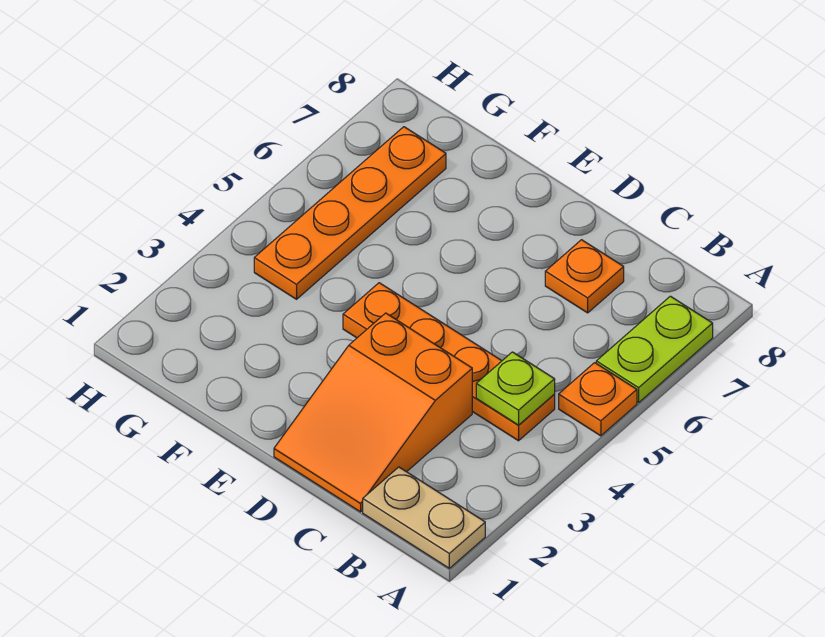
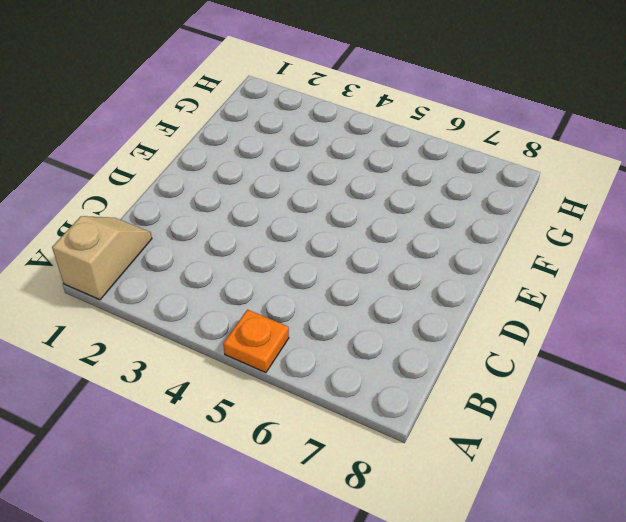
tan slope A1:B1 level 1 top A -> tan plate A1:B1 level 1
none -> lime plate A6:A7 level 1
none -> orange plate B4:E4 level 1

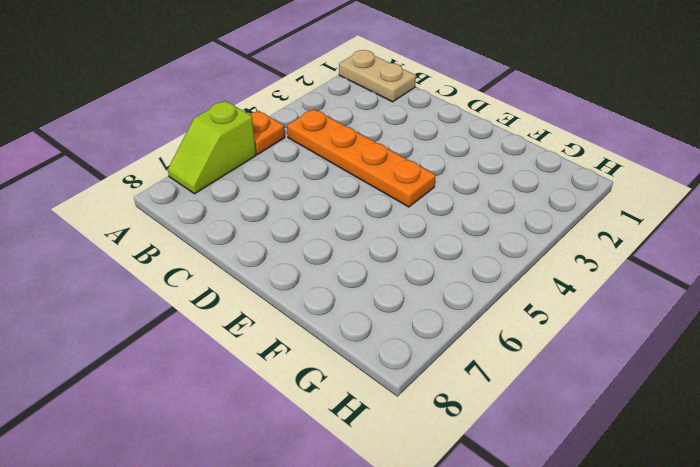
lime slope A6:A7 level 1 top 6 -> lime plate A6:A7 level 1
none -> orange slope C1:D3 level 1 top 3
none -> orange plate C7 level 1

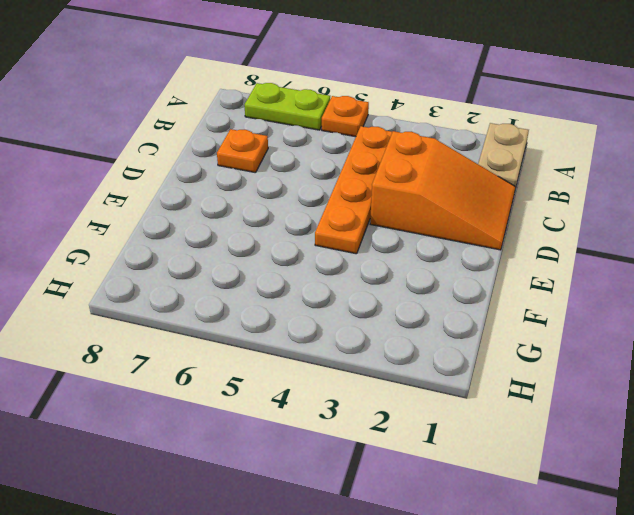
none -> orange plate G4:G7 level 1
none -> lime plate B4 level 2

